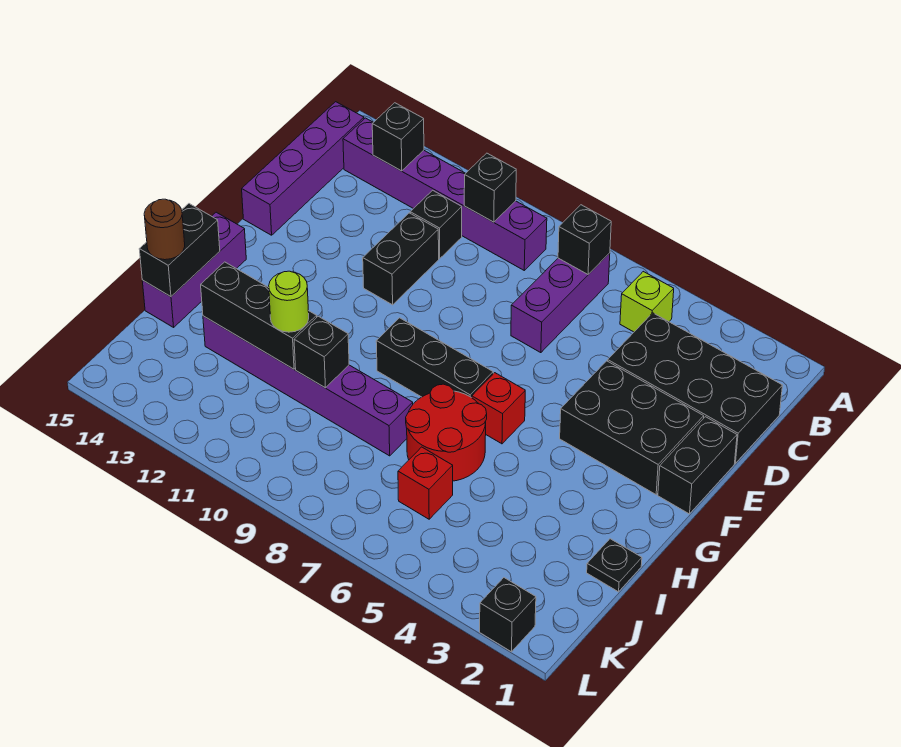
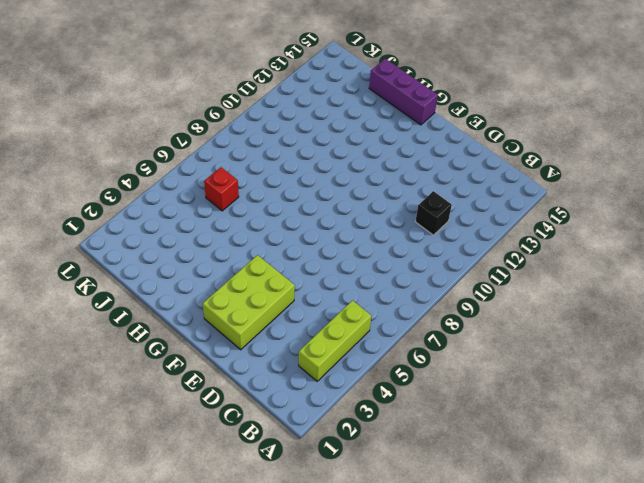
lime brick B3:B5 level 1 -> lime brick B5 level 1
lime brick E2:F4 level 1 -> black brick E2:F4 level 1
none -> purple brick B7:D7 level 1
none -> purple brick B9:B14 level 1
none -> purple brick B15:E15 level 1

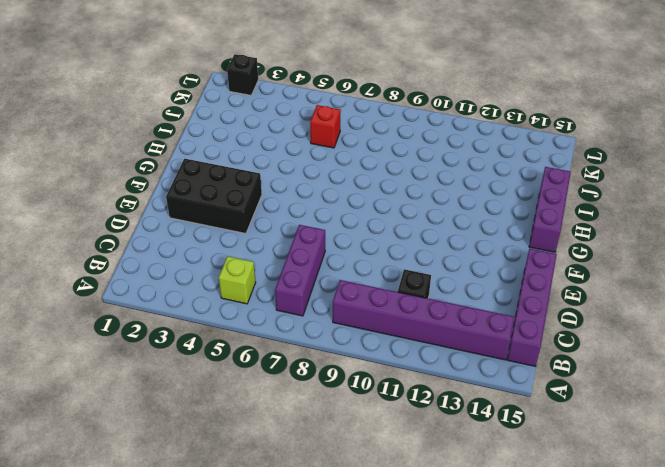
none -> black brick C1:D4 level 1
none -> black brick D11:E11 level 1
none -> black brick E1:F1 level 1

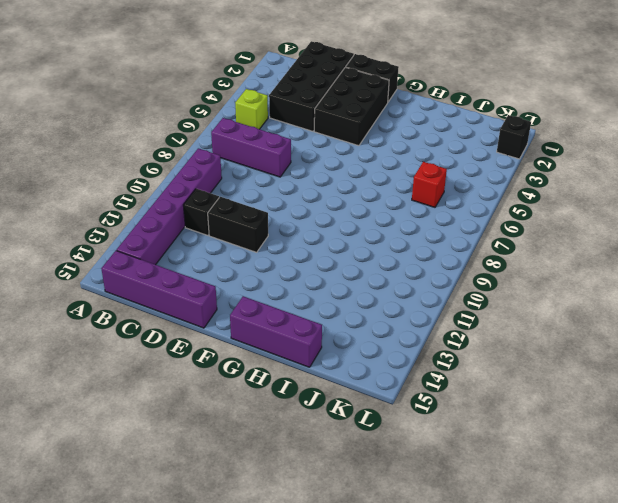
none -> red brick G6 level 1
none -> black brick G7:G9 level 1
none -> red round brick H6:I7 level 1

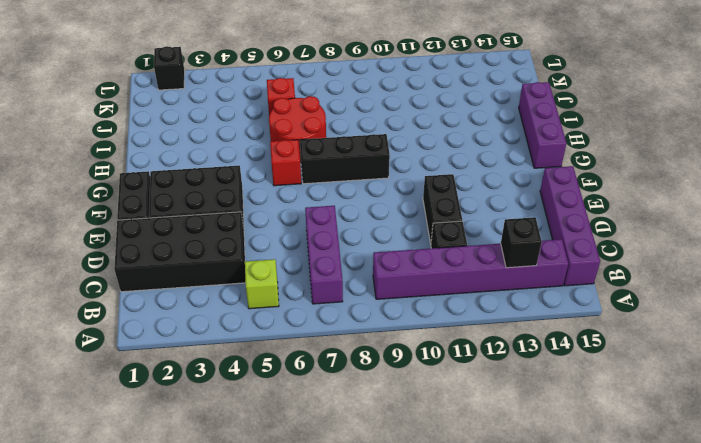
none -> black plate I1 level 1
none -> purple brick I8:I13 level 1
none -> black brick B7 level 2

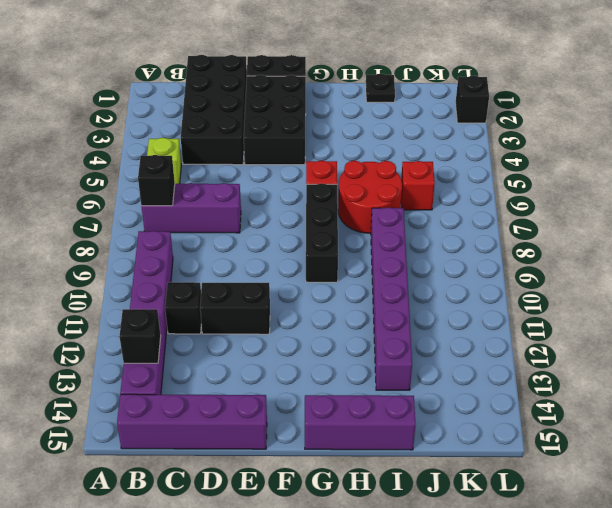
none -> black brick B10 level 2
none -> black brick H15:I15 level 2
none -> black brick I10 level 2

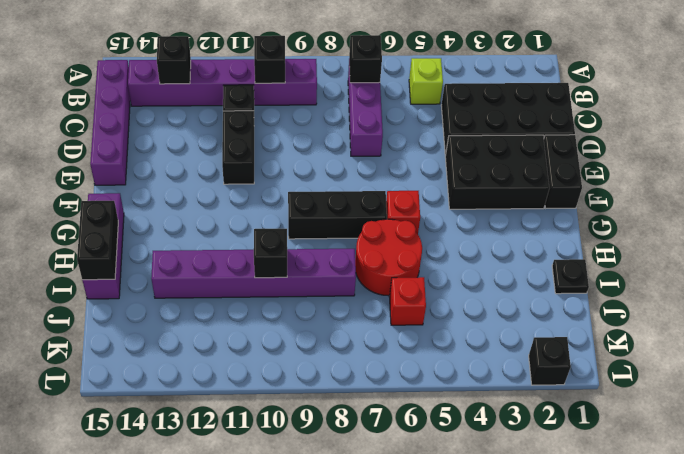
none -> black brick I11:I13 level 2
none -> lime round brick I11 level 3
none -> brown round brick I15 level 3

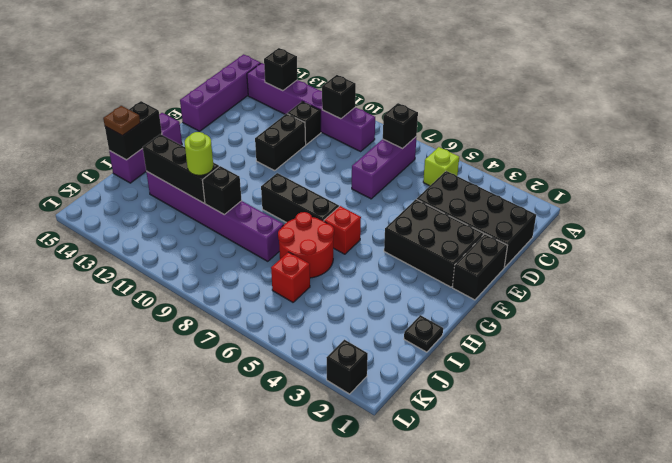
brown plate I15 level 3 -> brown round brick I15 level 3

